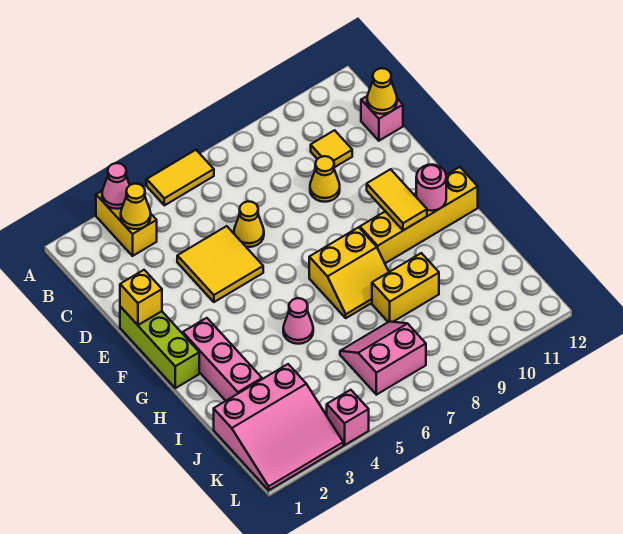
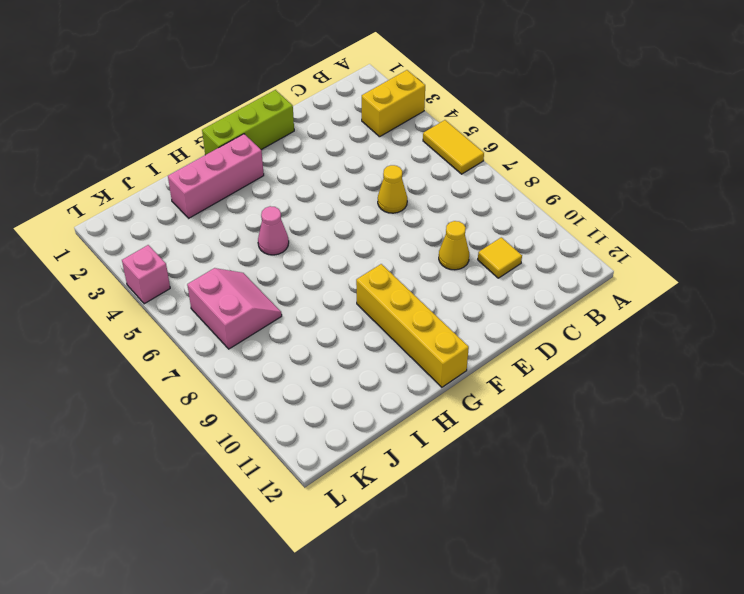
none -> pink brick C12 level 1
none -> yellow tile D4:E5 level 1
none -> yellow slope G7:H8 level 1 top G

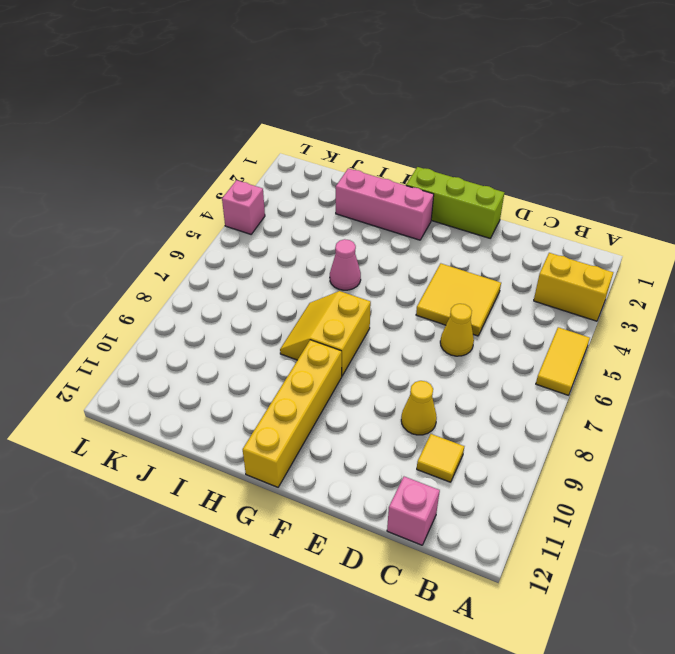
none -> yellow brick I8:I9 level 1
none -> pink slope J1:L3 level 1 top J
none -> pink slope J6:K7 level 1 top K

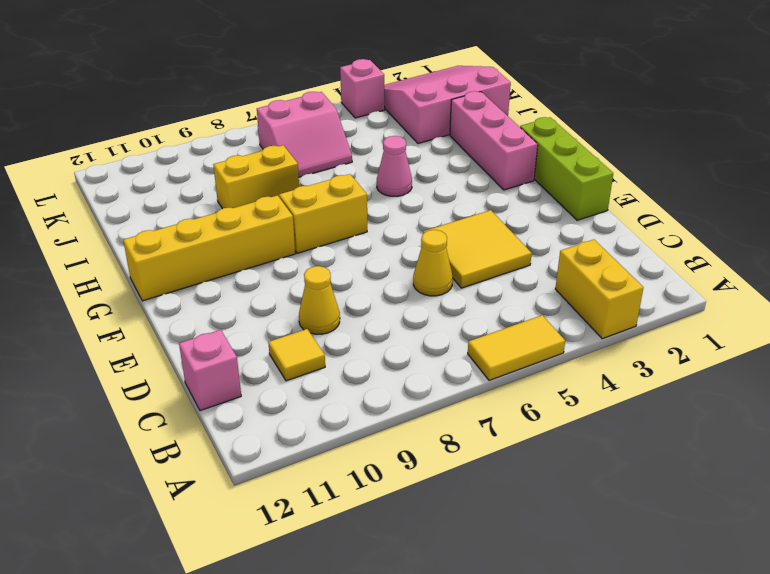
none -> pink cone A3 level 2
none -> yellow cone B3 level 2
none -> yellow cone C12 level 2

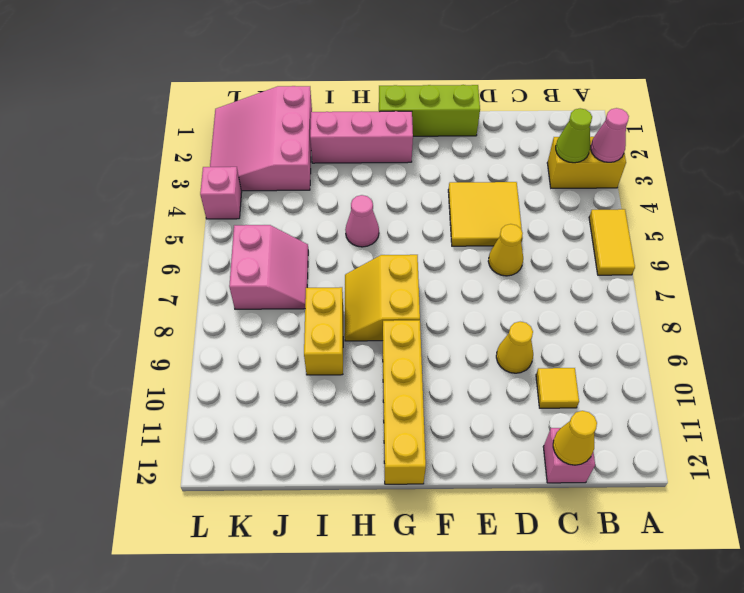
lime cone B3 level 2 -> yellow cone B3 level 2
none -> yellow brick E1 level 2
none -> yellow tile F10:G10 level 2
none -> pink round brick G11 level 2

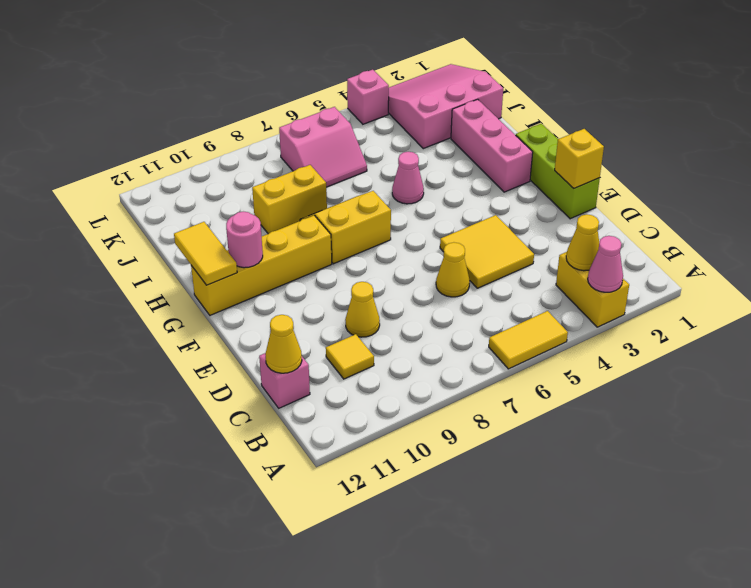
yellow tile G12:H12 level 2 -> yellow tile F10:G10 level 2

